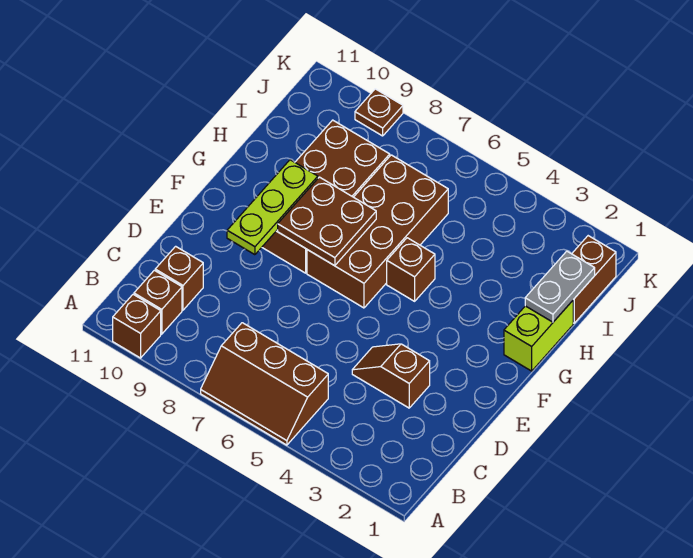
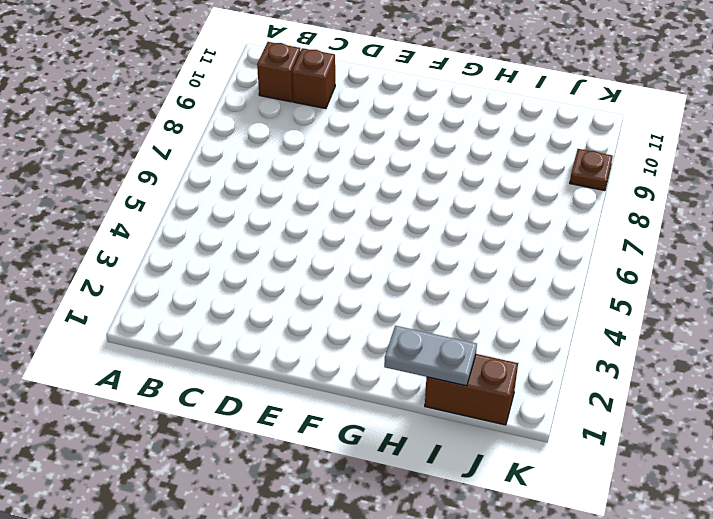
none -> brown slope A5:B7 level 1 top B
none -> brown brick A10 level 1
none -> brown slope D3:D4 level 1 top 3

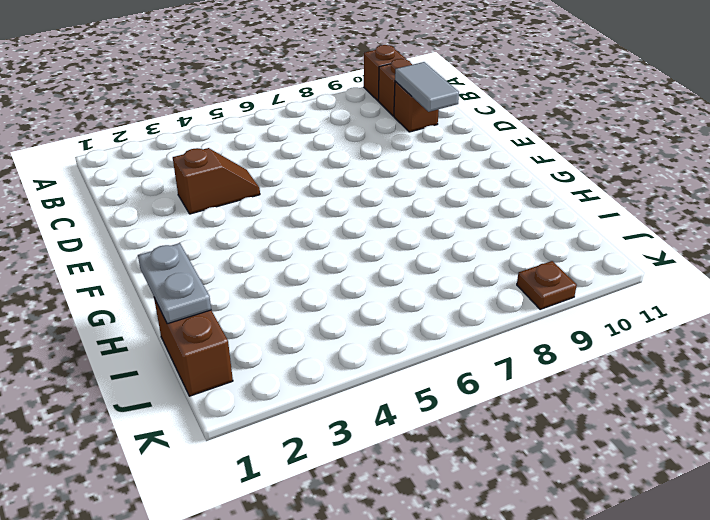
grey tile C10:D10 level 2 -> none
none -> brown slope A5:B7 level 1 top B
none -> brown brick F6:I7 level 1
none -> brown brick F8:I9 level 1

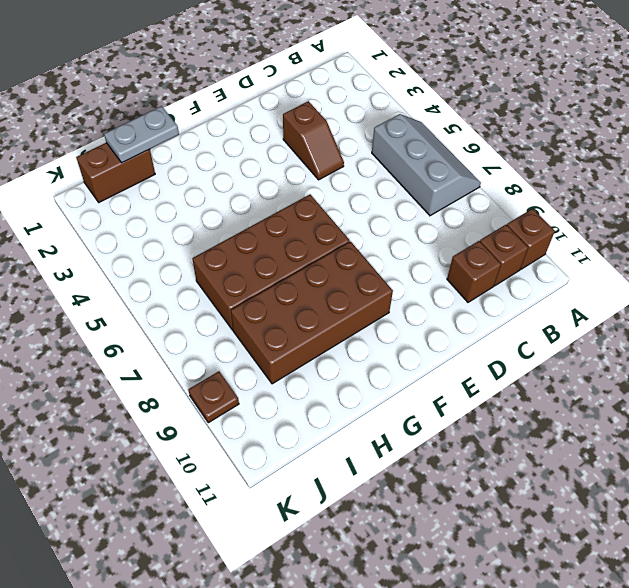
grey slope A5:B7 level 1 top B -> brown slope A5:B7 level 1 top B
none -> lime brick G1:H1 level 1
none -> brown brick G5 level 1
none -> lime plate E9:G9 level 2

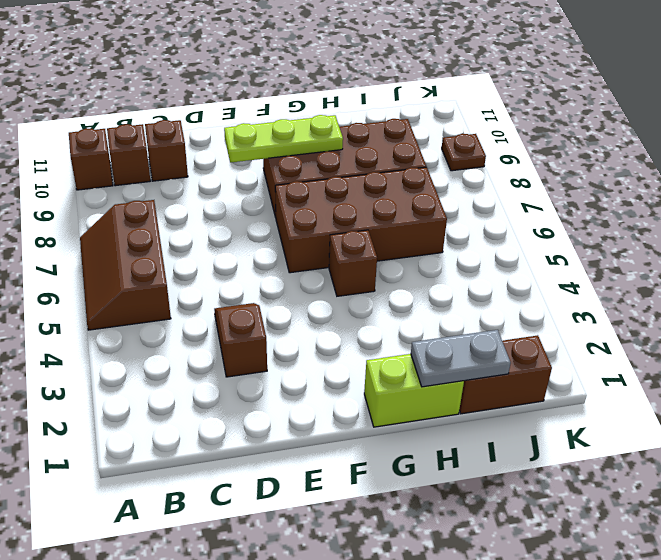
none -> brown plate F7:G8 level 2

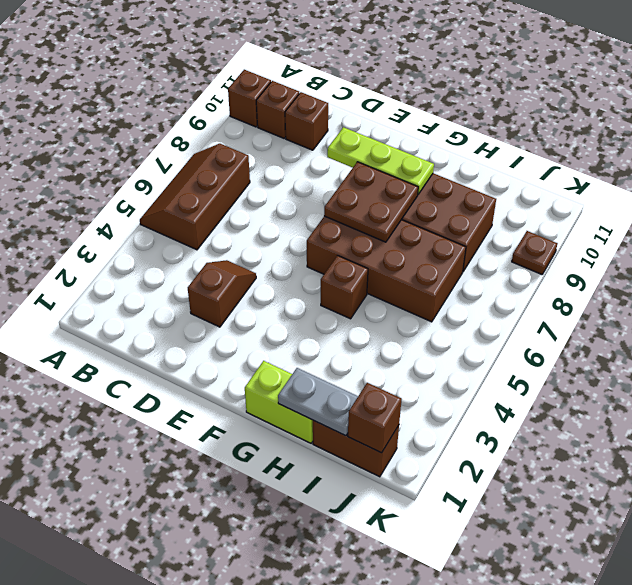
brown brick J1 level 2 -> none

